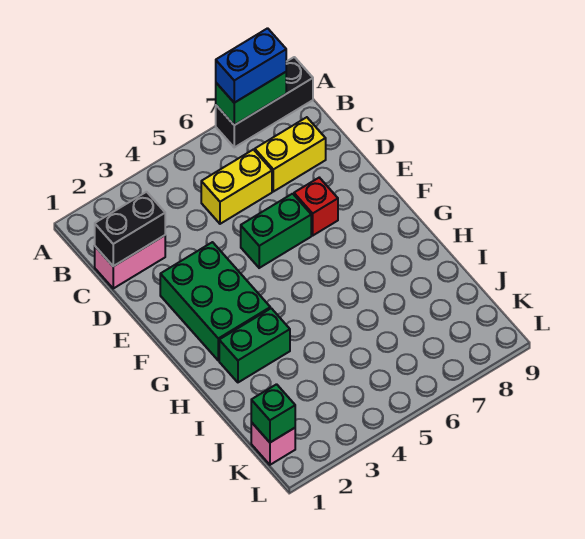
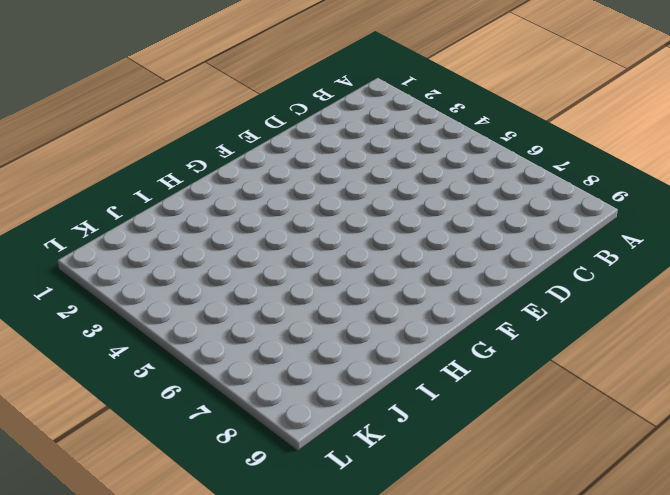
none -> black brick A7:A9 level 1
none -> pink brick C1:C2 level 1
none -> yellow brick C5:C6 level 1

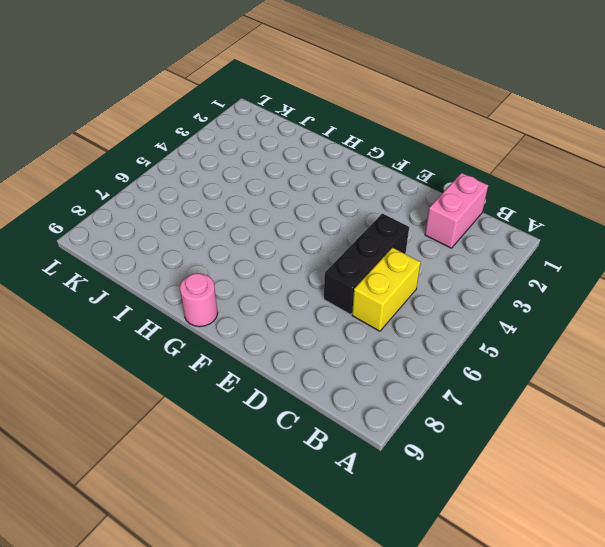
black brick D4:D6 level 1 -> black brick A7:A9 level 1
pink round brick G9 level 1 -> none
none -> yellow brick C7:C8 level 1
none -> green brick E2:G3 level 1
none -> green brick E5:E6 level 1

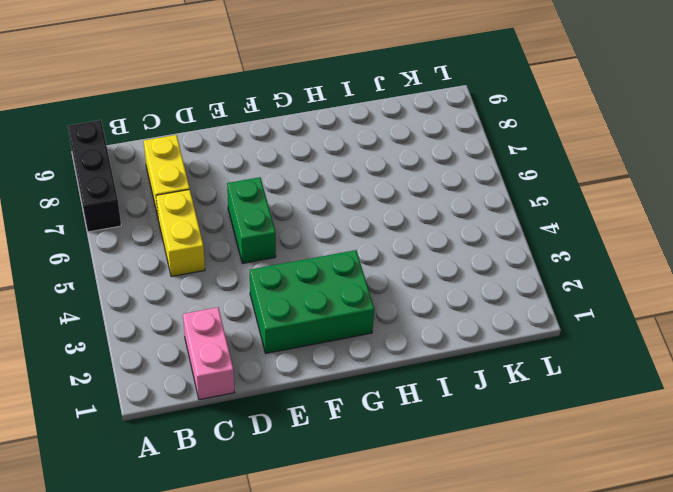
none -> red brick E7 level 1
none -> green brick H2:H3 level 1
none -> pink brick K1 level 1

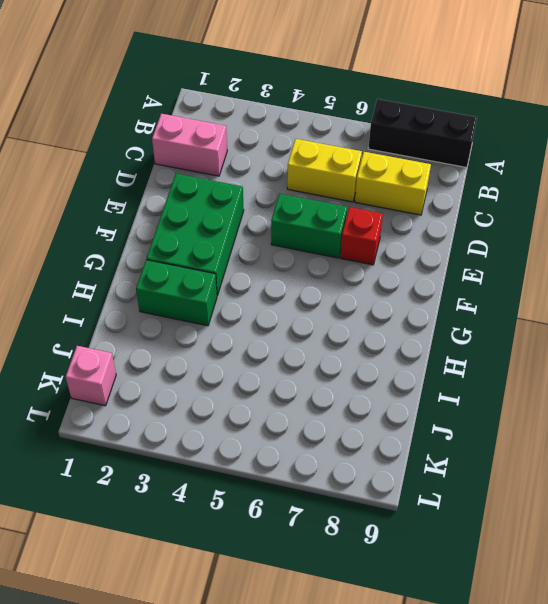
none -> green brick A7:A8 level 2
none -> black brick C1:C2 level 2
none -> green brick K1 level 2

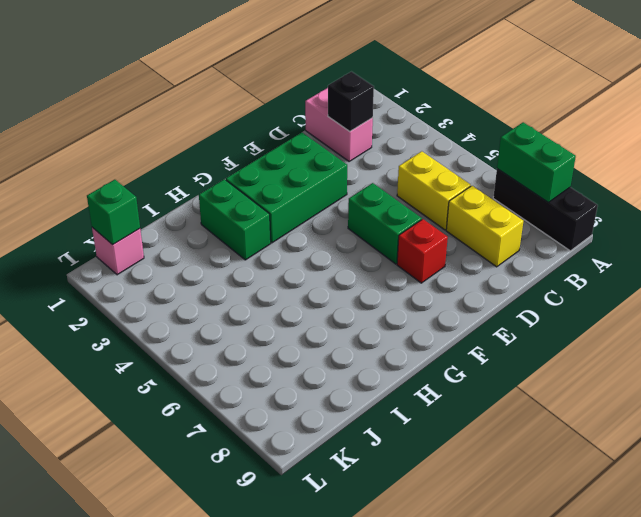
black brick C2 level 2 -> black brick C1:C2 level 2
none -> blue brick A7:A8 level 3

